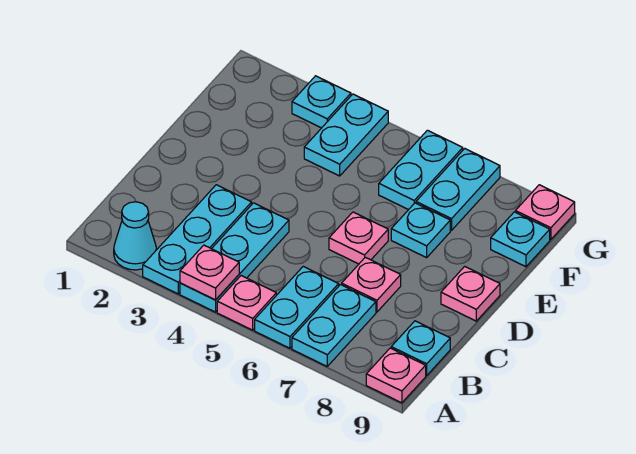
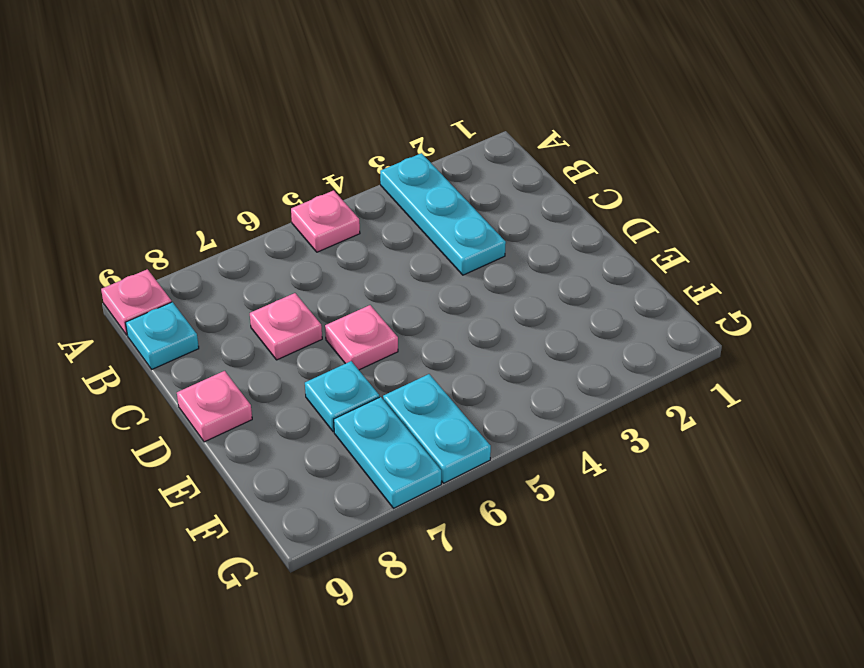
none -> cyan cone A2 level 1
none -> cyan plate A4:C4 level 1
none -> cyan plate A6:B6 level 1

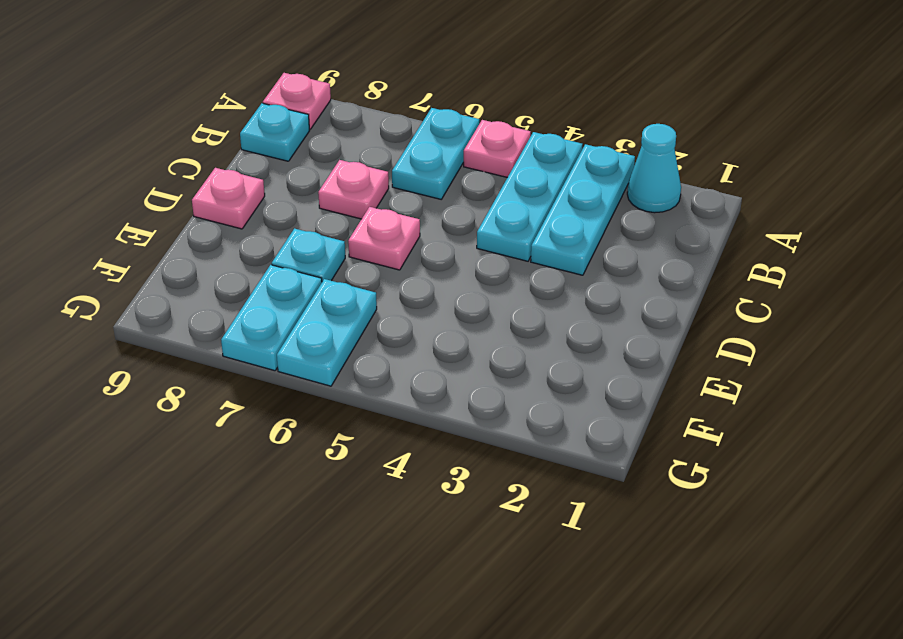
none -> cyan plate A7:B7 level 1
none -> cyan plate F4:G4 level 1
none -> cyan plate F9 level 1

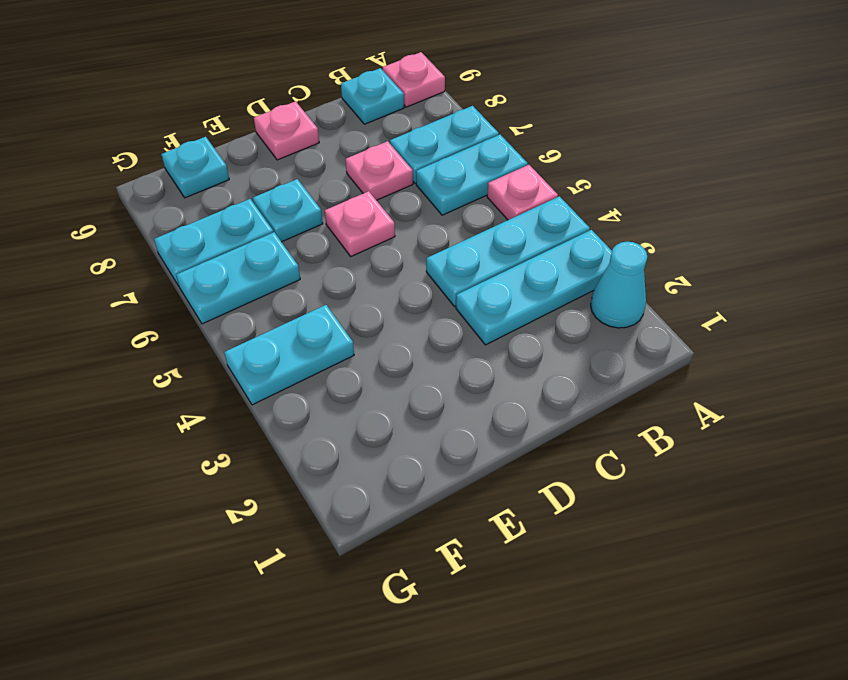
none -> cyan plate G3 level 1
none -> pink plate G9 level 1
none -> pink plate A4 level 2

